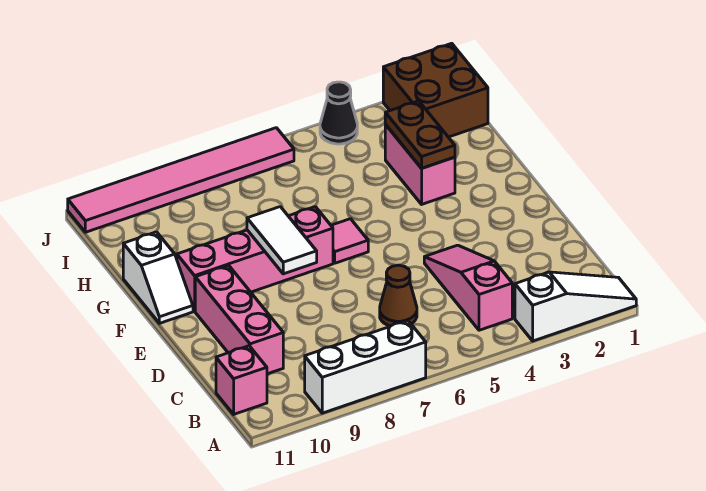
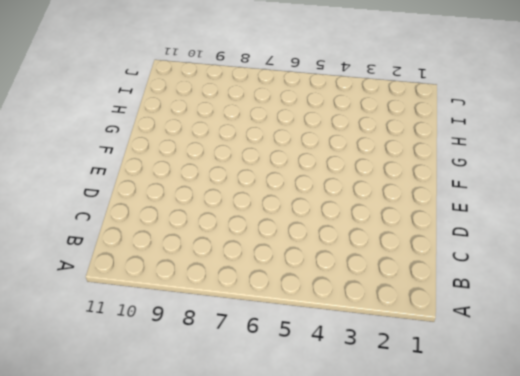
none -> white slope A1:A3 level 1 top 3
none -> white brick A7:A9 level 1
none -> pink slope B4:D4 level 1 top B

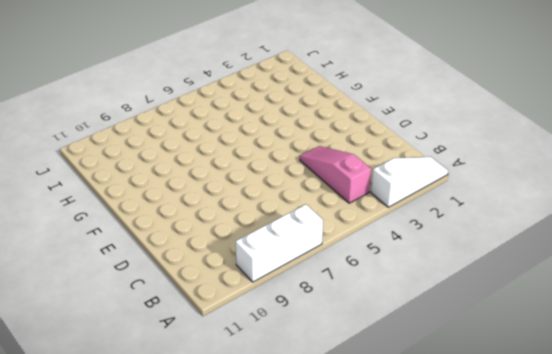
none -> pink brick B11 level 1
none -> brown cone C6 level 1
none -> pink brick C10:E10 level 1

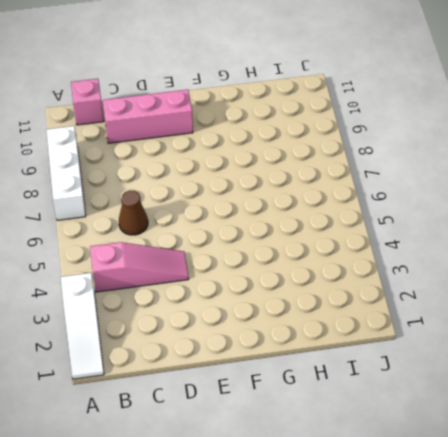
none -> pink tile F6 level 1
none -> pink brick F7:F10 level 1
none -> white slope F11:G11 level 1 top G

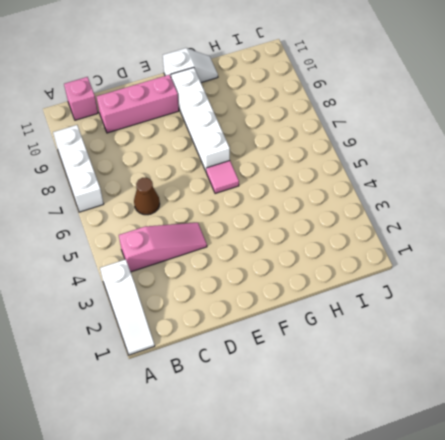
white brick F7:F10 level 1 -> pink brick F7:F10 level 1
white slope F11:G11 level 1 top F -> white slope F11:G11 level 1 top G
none -> pink brick G3:H3 level 1
none -> brown brick I1:J2 level 1
none -> black cone J4 level 1

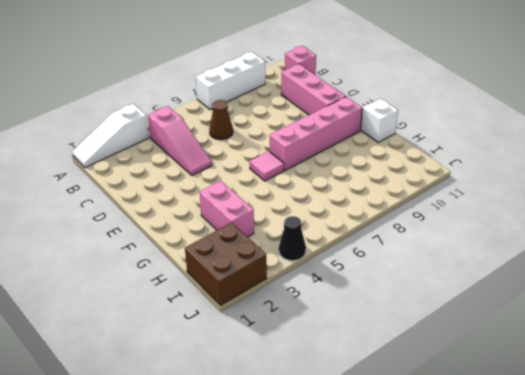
none -> pink tile J6:J11 level 1
none -> white tile E8:F8 level 2
none -> brown plate G3:H3 level 2

